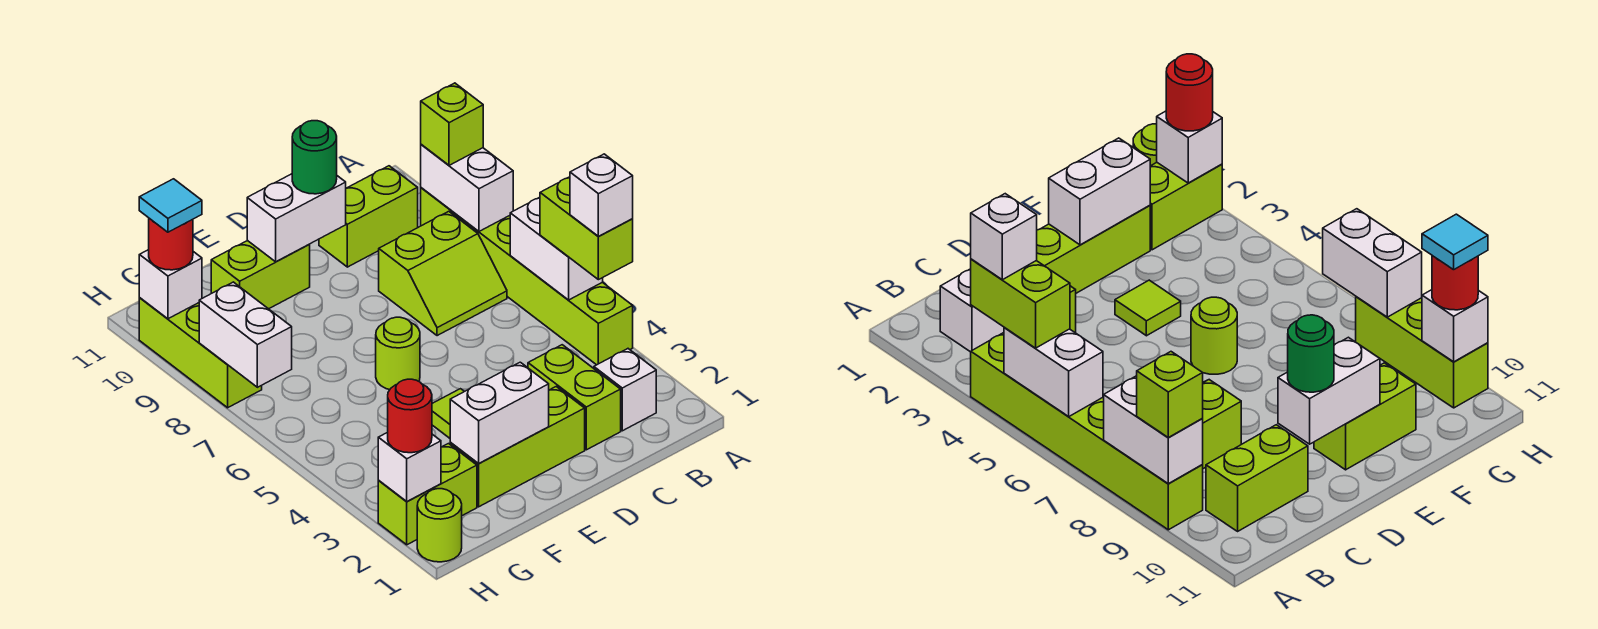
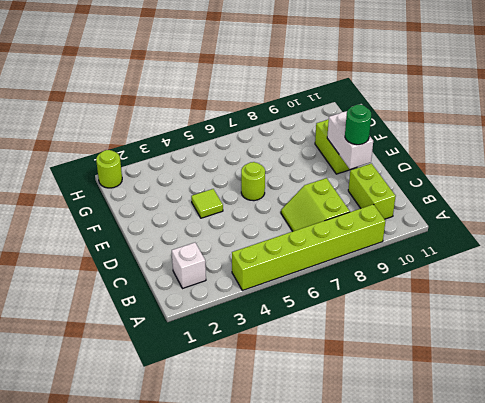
none -> lime brick C2:C3 level 1
none -> lime brick D2:F2 level 1
none -> lime brick G2:H2 level 1

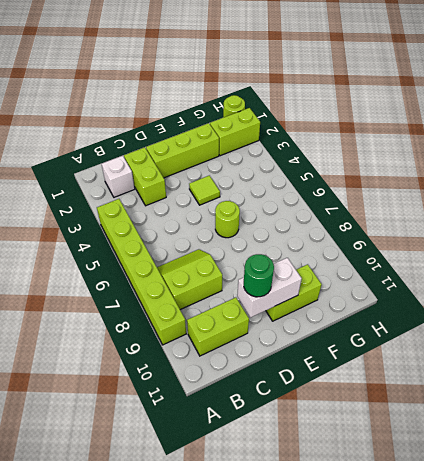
none -> lime brick H8:H10 level 1
none -> white brick A5:A6 level 2
none -> white brick A8:A9 level 2

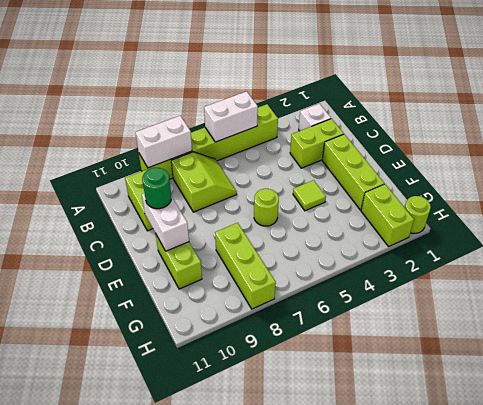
lime brick F8:H8 level 1 -> lime brick H8:H10 level 1
none -> white brick E2:F2 level 2
none -> white brick H2 level 2
none -> white brick H7:H8 level 2

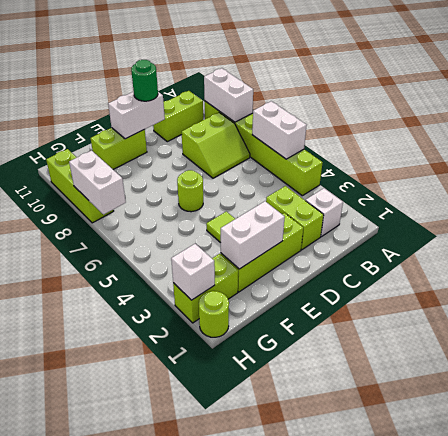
none -> white brick H10 level 2
none -> lime brick A4:A5 level 3
none -> lime brick A9 level 3

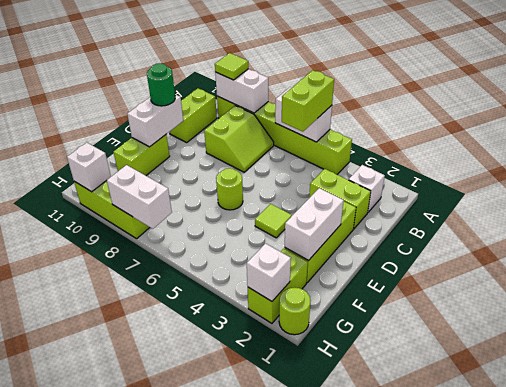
lime brick A5:B5 level 3 -> lime brick A4:A5 level 3
lime tile A9 level 3 -> lime brick A9 level 3
none -> red round brick H2 level 3
none -> red round brick H10 level 3
none -> white brick A4 level 4

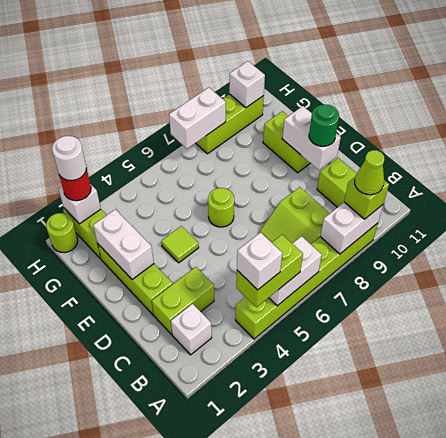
lime cone A9 level 4 -> none
white round brick H2 level 4 -> none
none -> red round brick H10 level 3
none -> cyan tile H10 level 4

